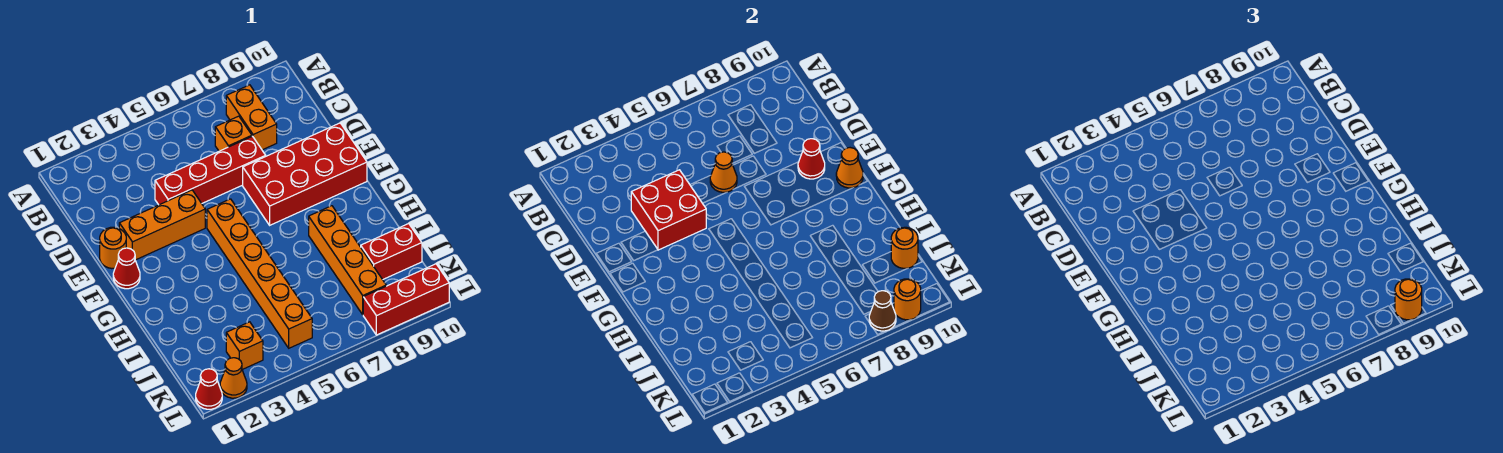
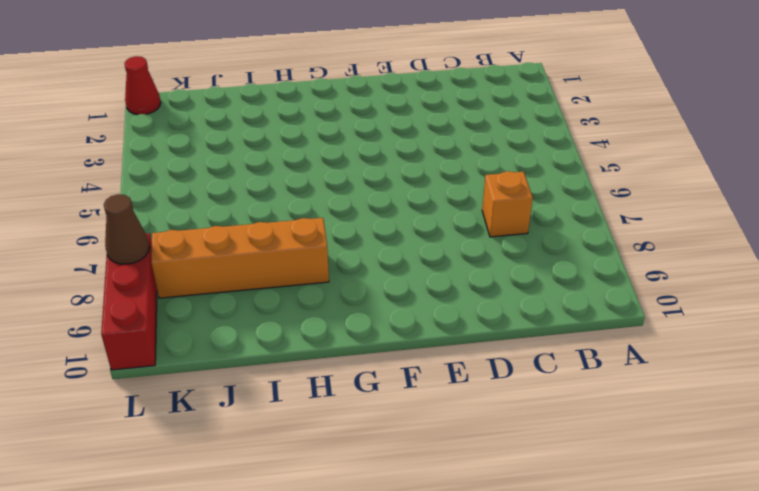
none -> orange brick B8:C8 level 1
none -> red brick D4:D7 level 1
none -> orange round brick E1 level 1

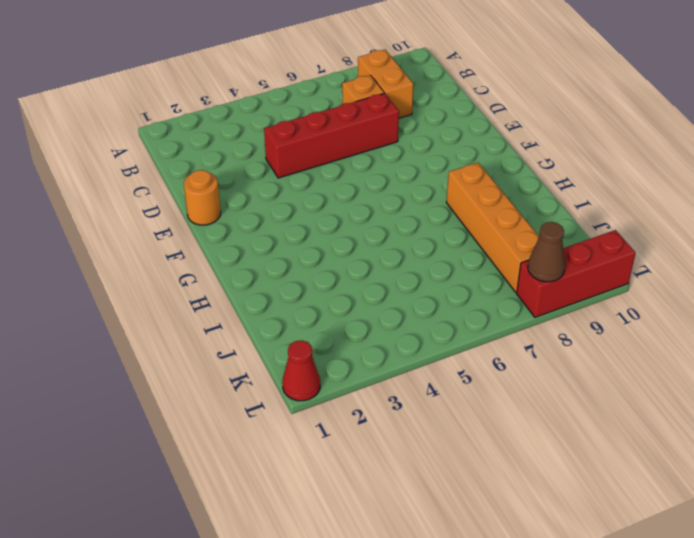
none -> orange brick E2:E4 level 1
none -> red brick E7:F10 level 1
none -> red cone F1 level 1

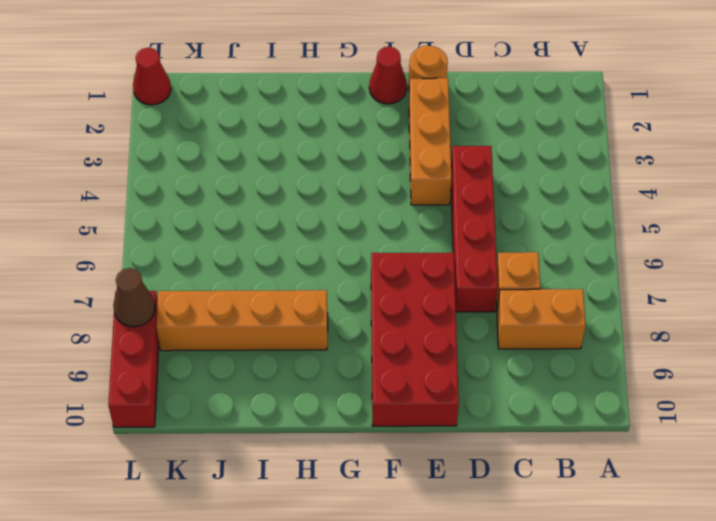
none -> orange brick F5:K5 level 1
none -> red brick J9:J10 level 1
none -> orange brick K3 level 1

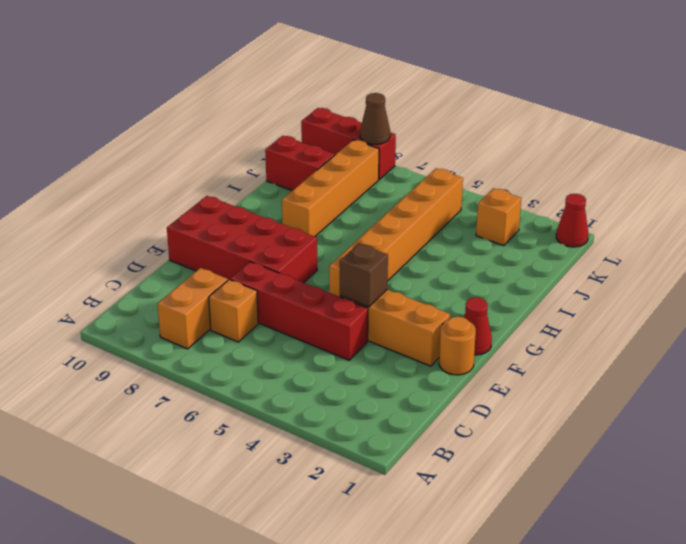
brown brick E4 level 2 -> red brick D3:E4 level 2
none -> orange cone L2 level 1
none -> orange cone D6 level 2
none -> red cone E9 level 2

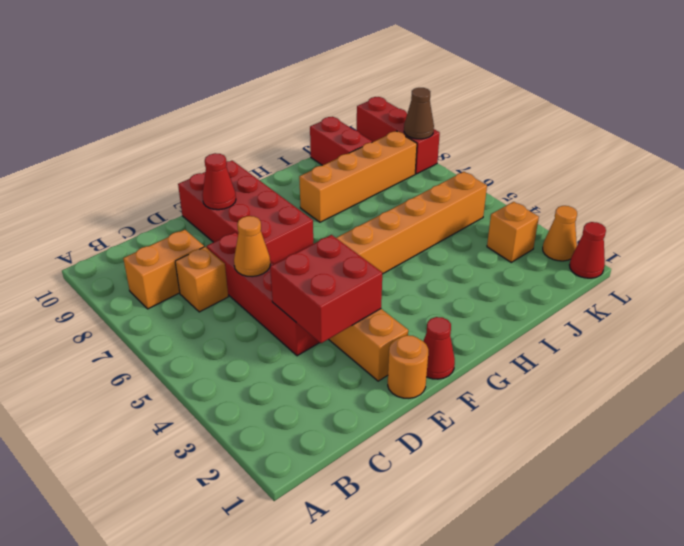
none -> orange cone F10 level 2
none -> orange round brick J10 level 2
none -> orange round brick L9 level 2

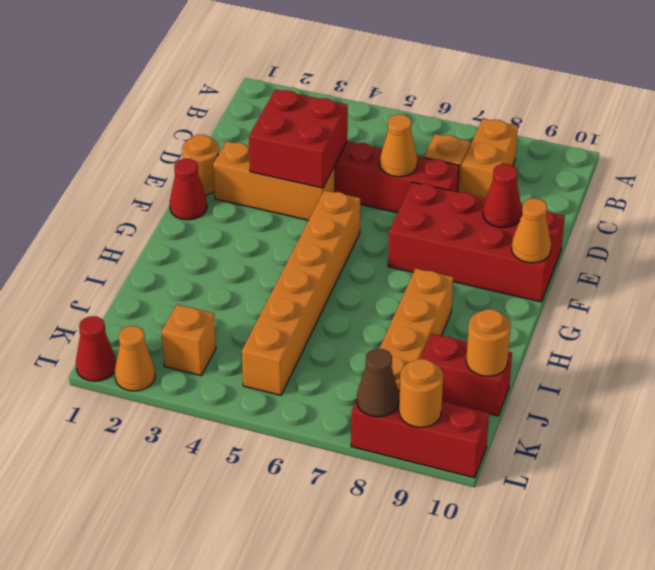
none -> orange round brick L9 level 3

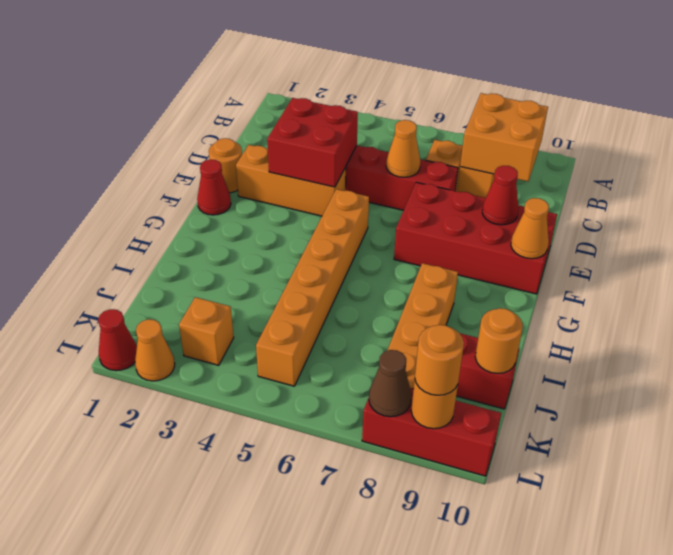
orange brick B8:C9 level 2 -> none

